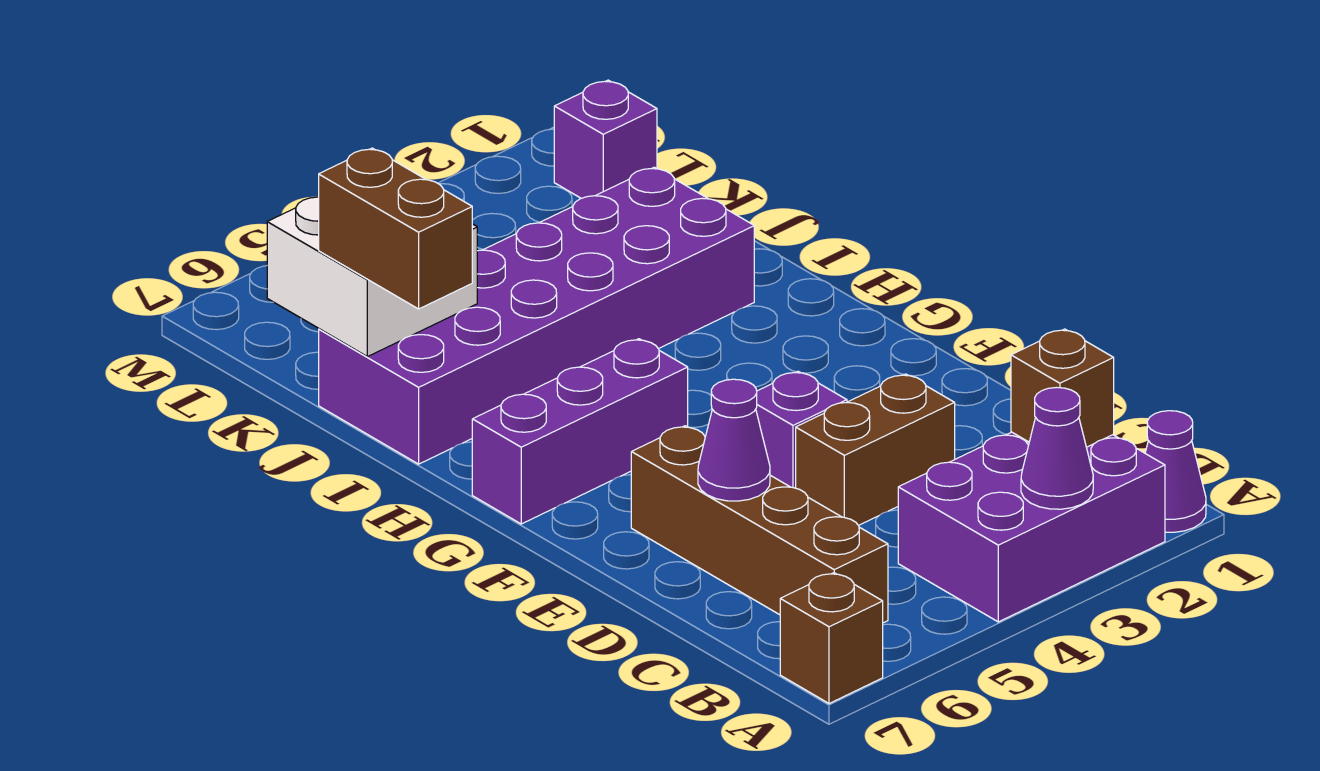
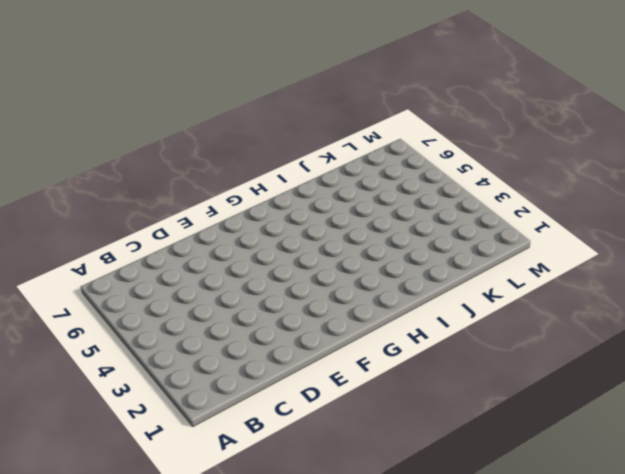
none -> purple cone A1 level 1
none -> purple brick A2:B4 level 1
none -> brown brick A7 level 1

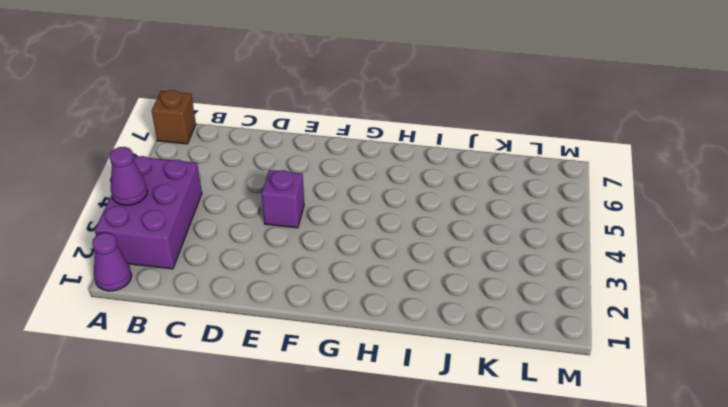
none -> brown brick B6:E6 level 1
none -> brown brick D3:D4 level 1
none -> purple brick G5:G7 level 1

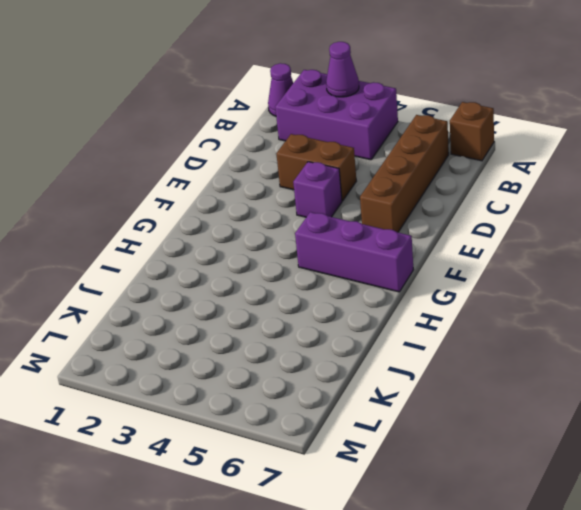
none -> purple brick I2:J7 level 1
none -> purple brick L1 level 1
none -> brown brick B2 level 2

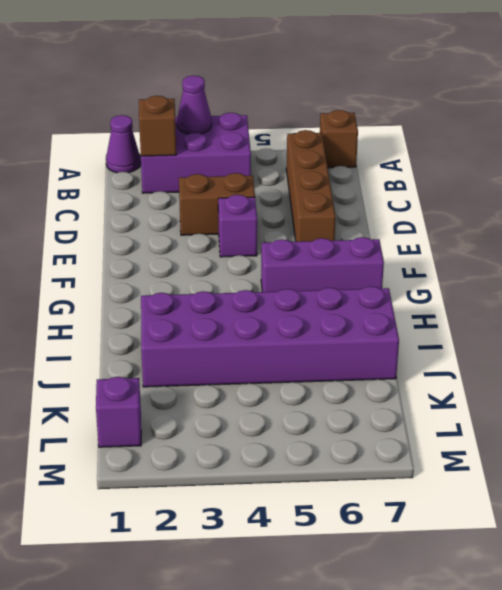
none -> purple cone D6 level 2
none -> white brick J6:K7 level 2
none -> brown brick I7:J7 level 3

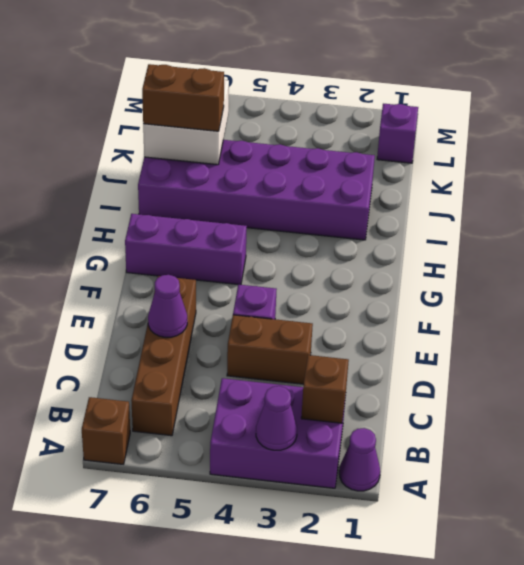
brown brick J6:J7 level 3 -> brown brick I7:J7 level 3

